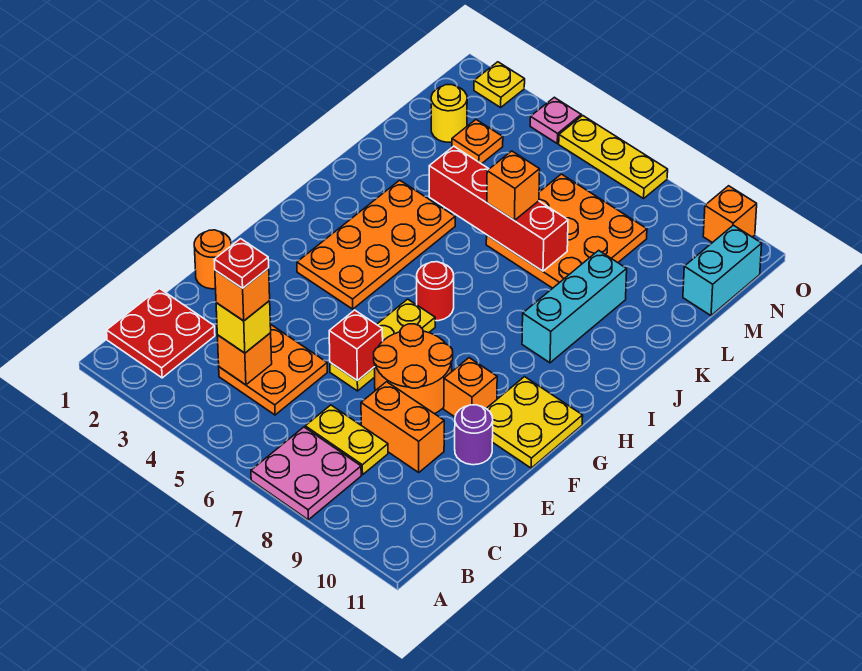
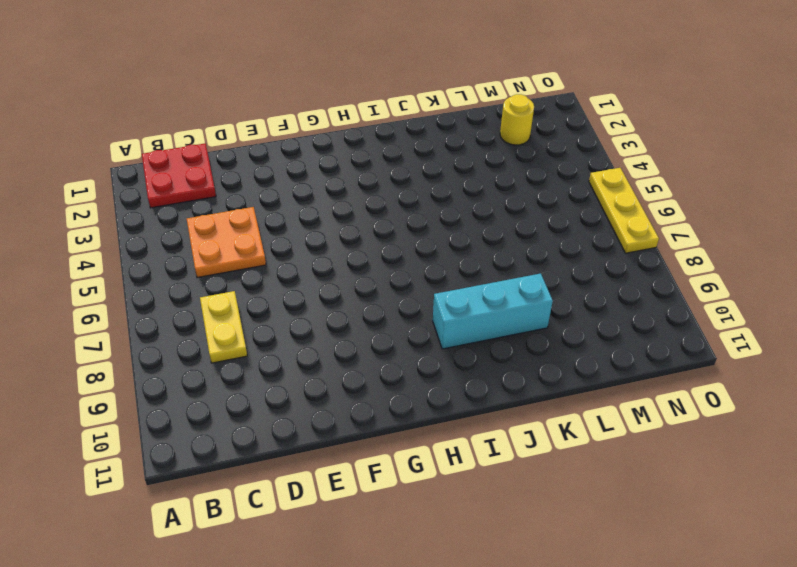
none -> pink plate A7:B8 level 1
none -> orange brick D8:D9 level 1
none -> orange round brick E1 level 1

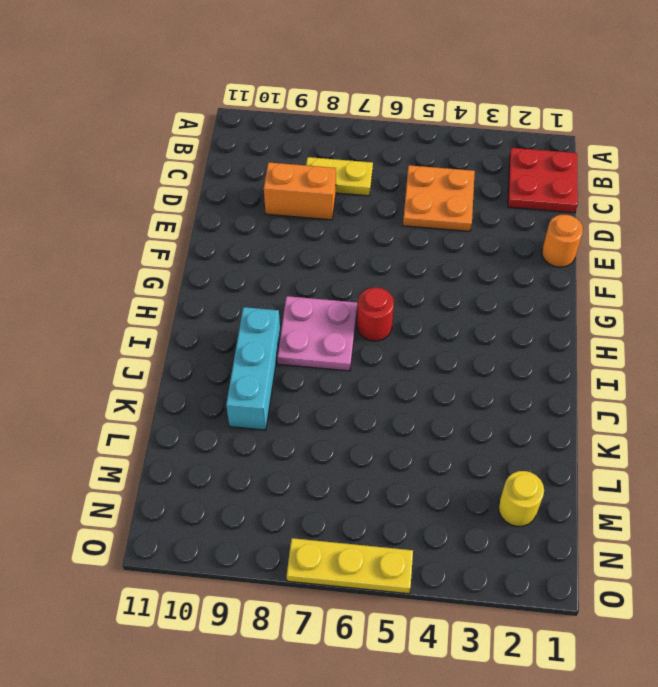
pink plate H7:I8 level 1 -> pink plate A7:B8 level 1
none -> yellow plate E6:G6 level 1
none -> orange round brick E7:F8 level 1
none -> purple round brick E10 level 1

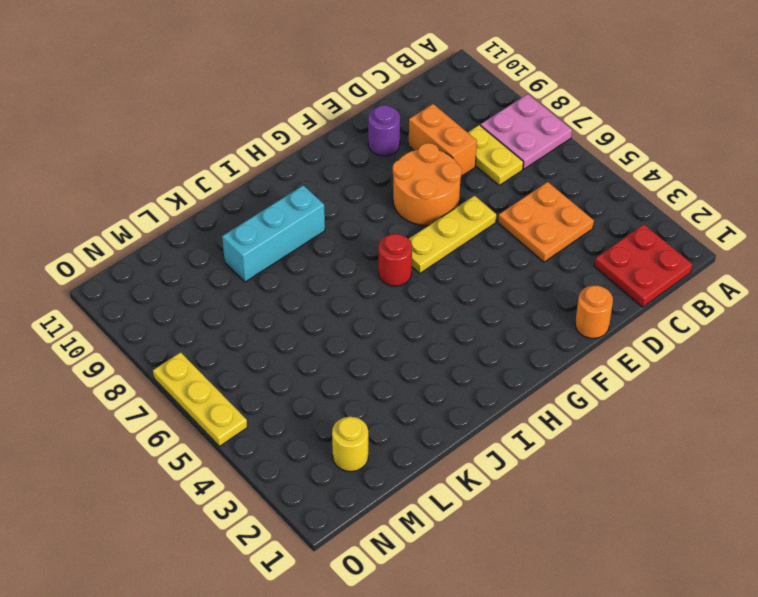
none -> orange brick F9 level 1
none -> yellow plate F10:G11 level 1
none -> orange plate G3:J4 level 1

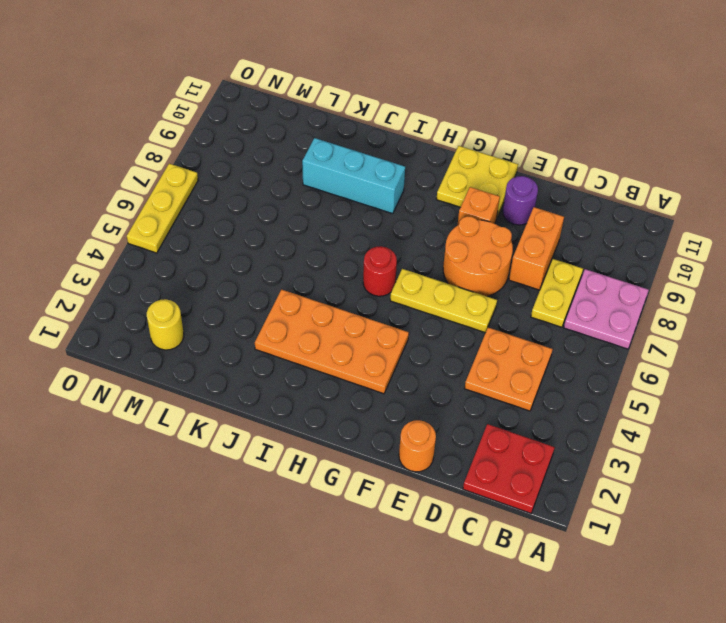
none -> orange plate K6:M8 level 1
none -> orange plate M3 level 1
none -> cyan brick M11:N11 level 1

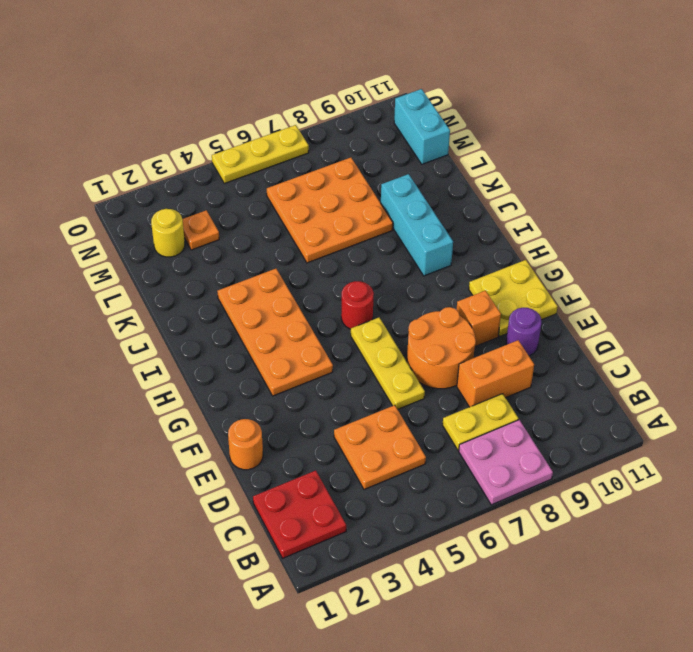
none -> yellow plate O2 level 1
none -> pink plate O4 level 1
none -> orange brick O10 level 1

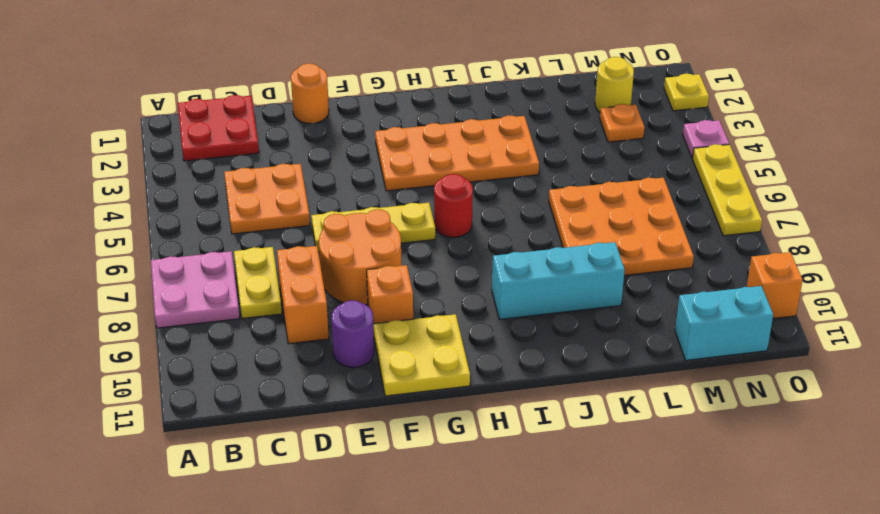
none -> orange brick C4 level 2
none -> red brick E6 level 2
none -> red brick K4:K7 level 2

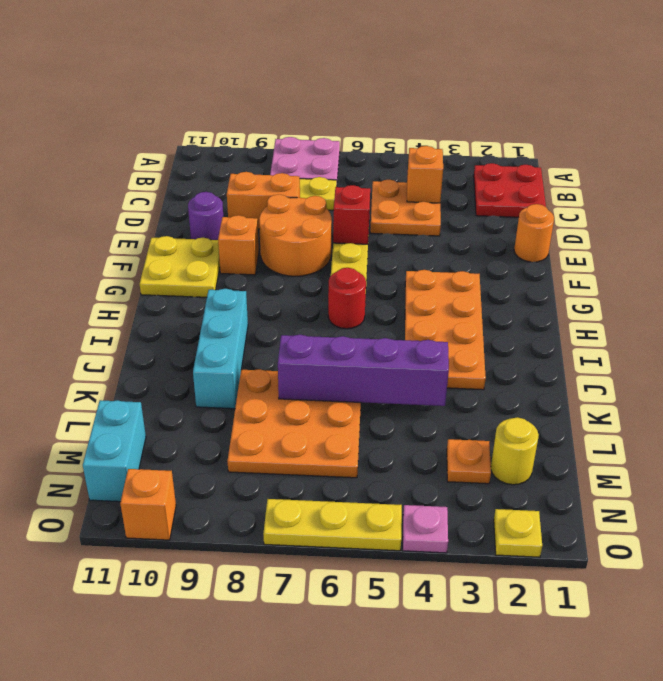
purple brick K4:K7 level 2 -> red brick K4:K7 level 2
none -> yellow brick C4 level 3
none -> orange brick K6 level 3
none -> orange brick C4 level 4

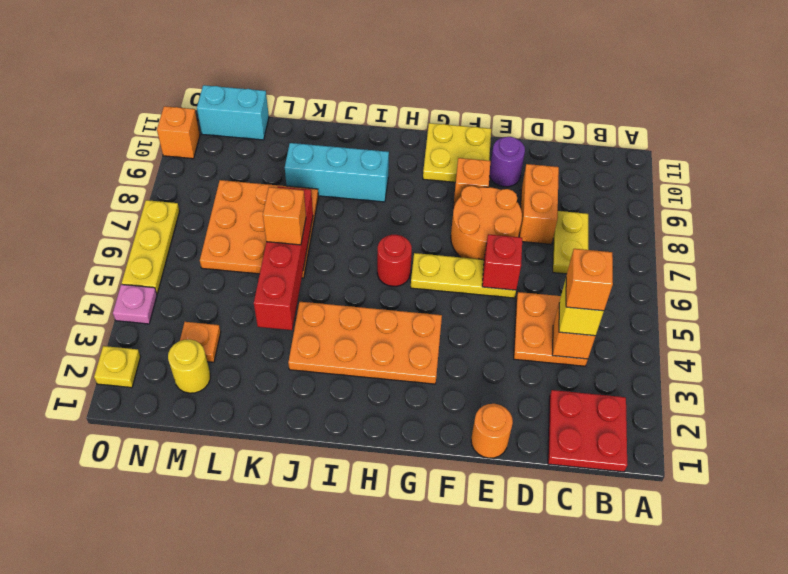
none -> pink plate A7:B8 level 1
none -> red plate C4 level 5

